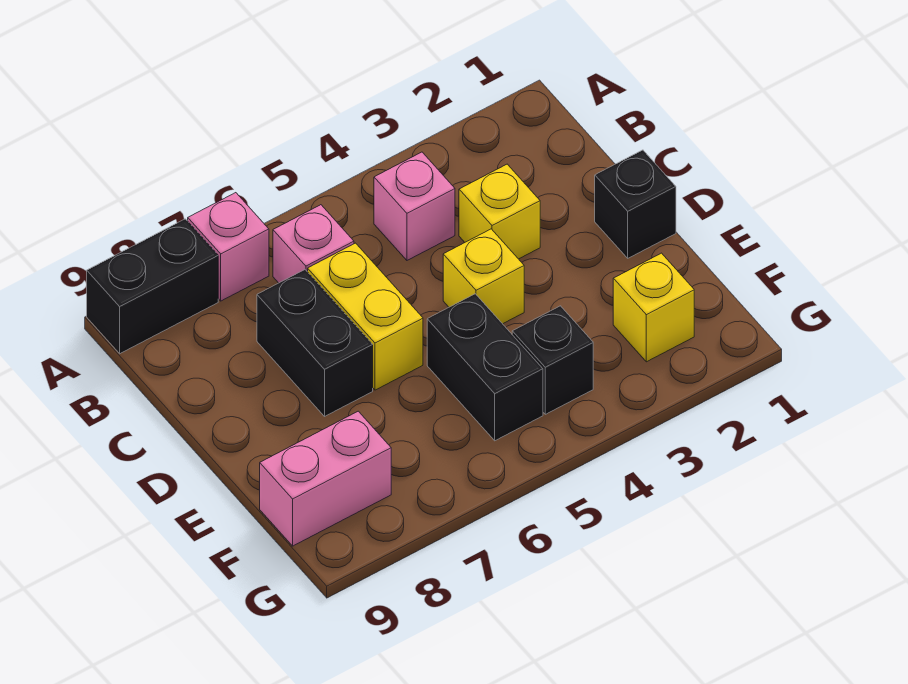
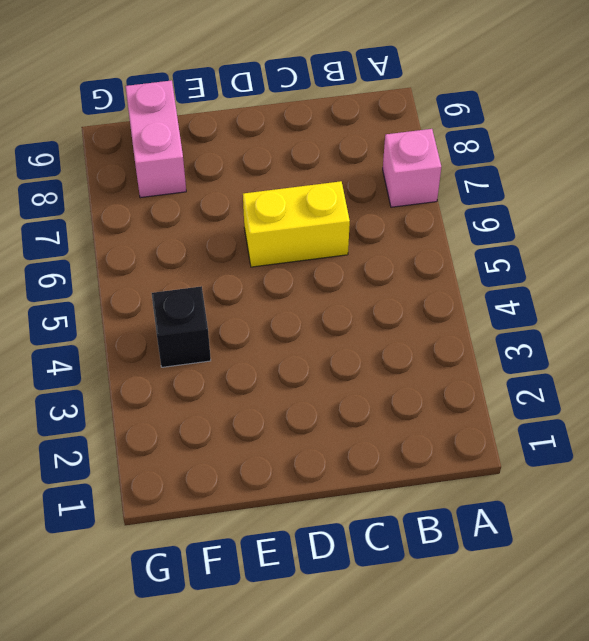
none -> black brick A8:A9 level 1
none -> pink brick B4 level 1
none -> pink brick B6 level 1

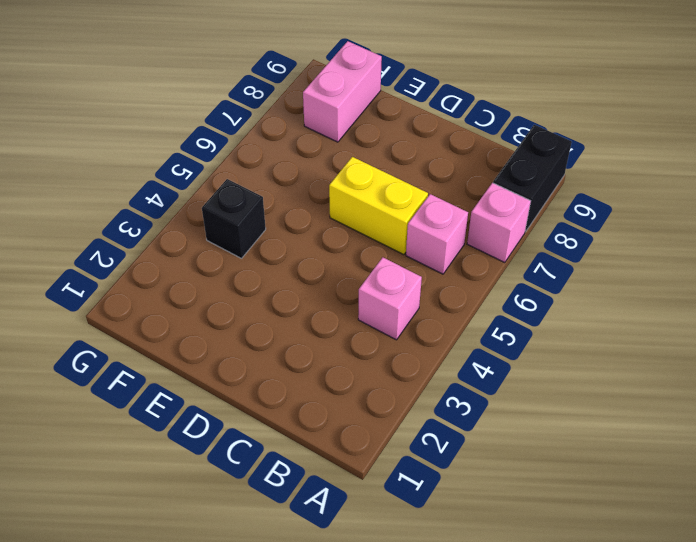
none -> yellow brick C3 level 1
none -> black brick C7:D7 level 1
none -> black brick D1 level 1

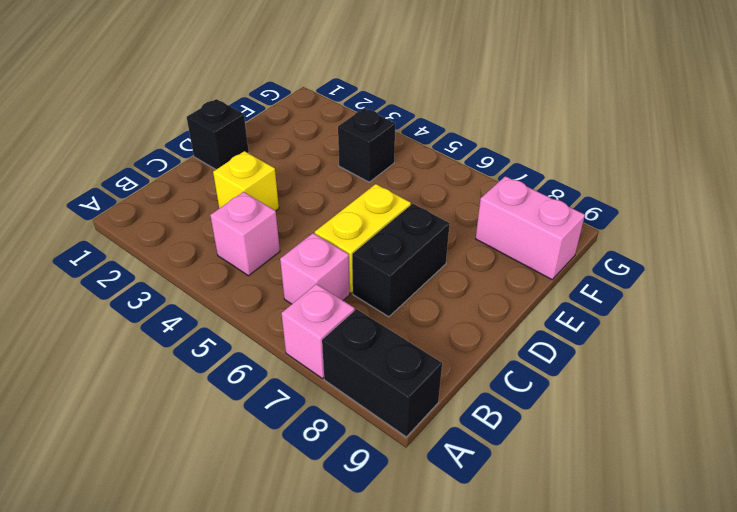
none -> yellow brick D4 level 1
none -> black brick E5:F5 level 1
none -> yellow brick F2 level 1

